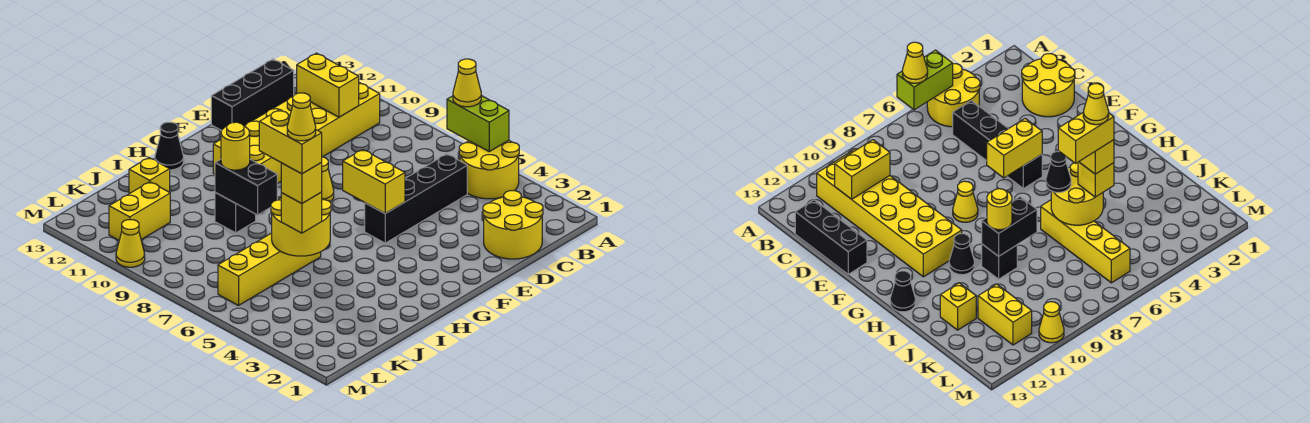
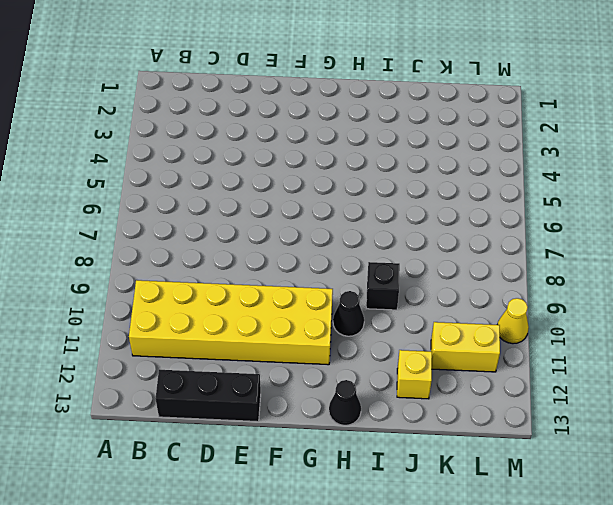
none -> yellow round brick A4:B5 level 1
none -> yellow round brick C1:D2 level 1
none -> black brick C5:F5 level 1

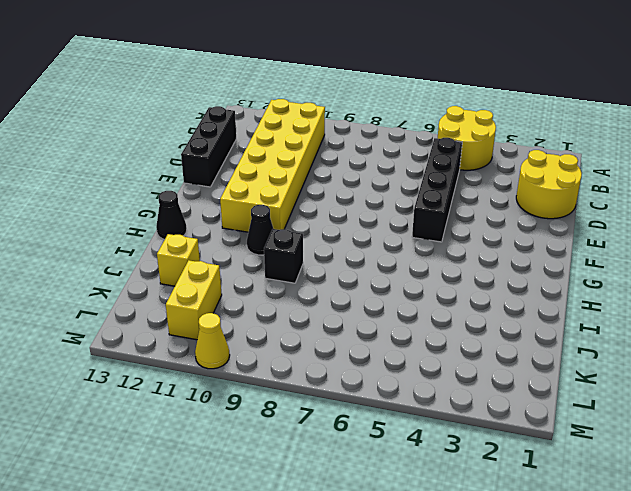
none -> yellow cone F8 level 1
none -> yellow brick I6:L6 level 1
none -> lime brick A5:A6 level 2

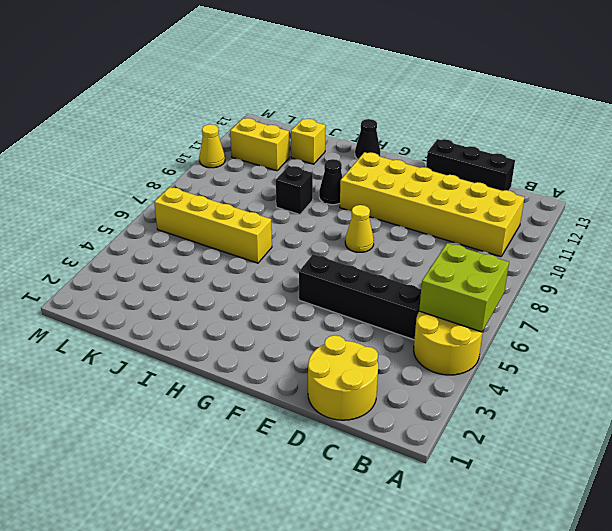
lime brick A5:B6 level 2 -> lime brick A5:A6 level 2
none -> yellow brick C10:C11 level 2
none -> yellow brick F5:F6 level 2
none -> yellow round brick I5:J6 level 2

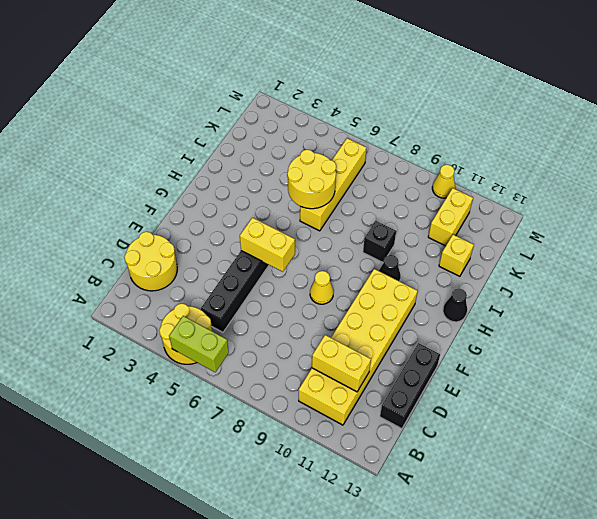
none -> black brick I8:I9 level 2
none -> yellow cone A6 level 3
none -> black cone I6 level 3

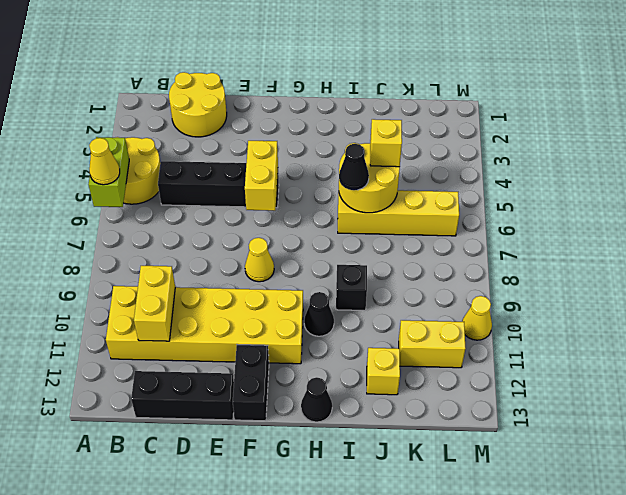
black brick F12:F13 level 1 -> black brick I8:I9 level 2
none -> yellow round brick I9 level 3
none -> yellow brick J5 level 4
none -> yellow brick J5:J6 level 5

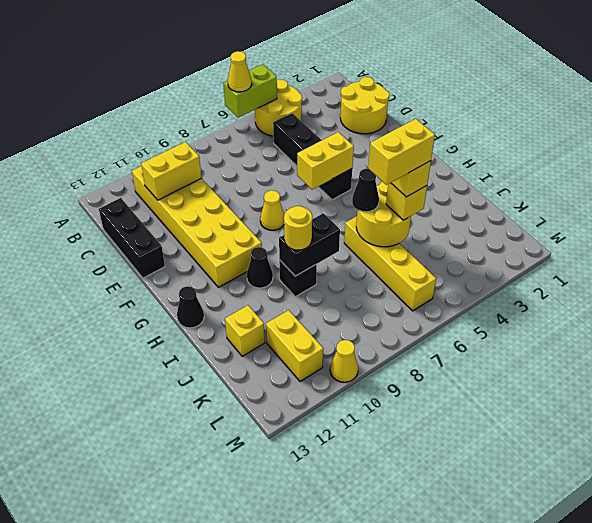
none -> yellow cone J5 level 6

